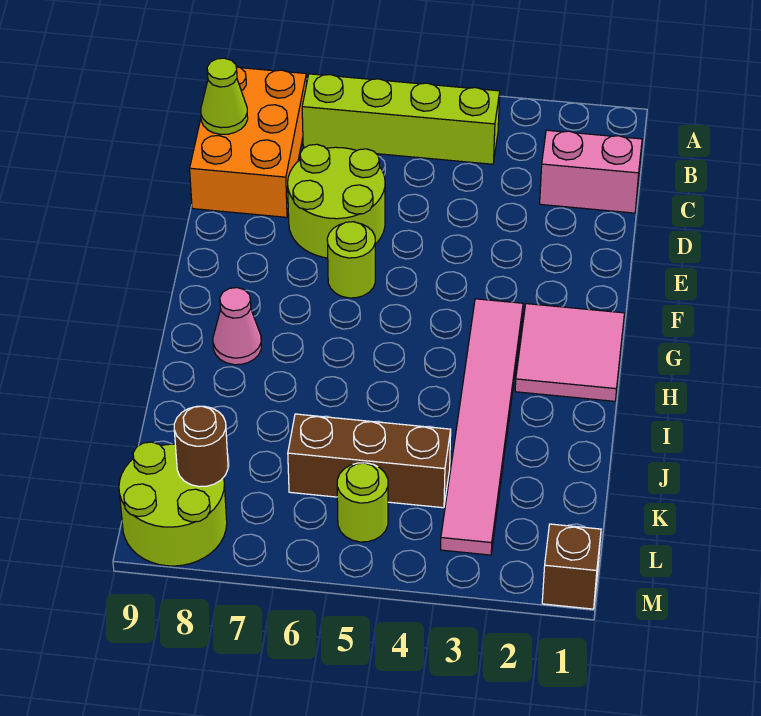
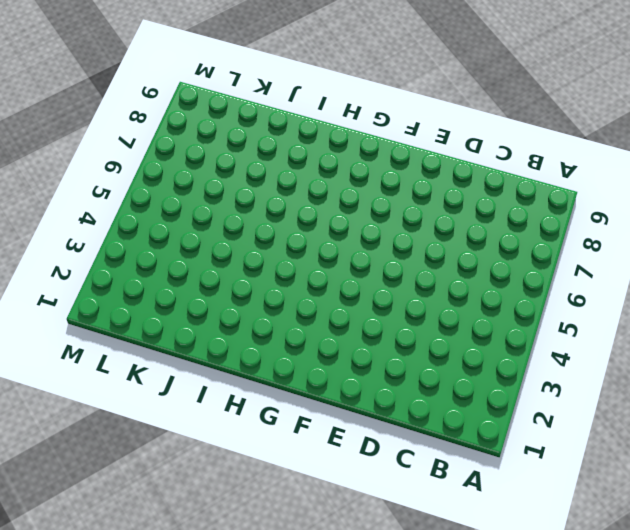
none -> lime brick B4:B7 level 1
none -> orange brick B8:D9 level 1
none -> pink brick C1:C2 level 1

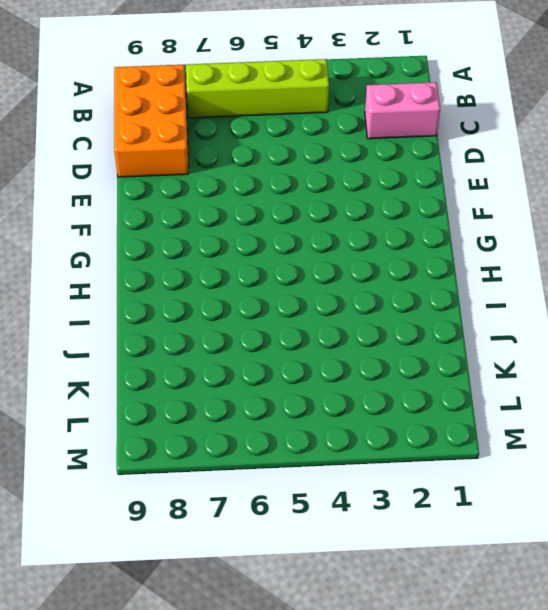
none -> lime round brick D6:E7 level 1
none -> lime round brick F6 level 1
none -> pink tile G1:H2 level 1

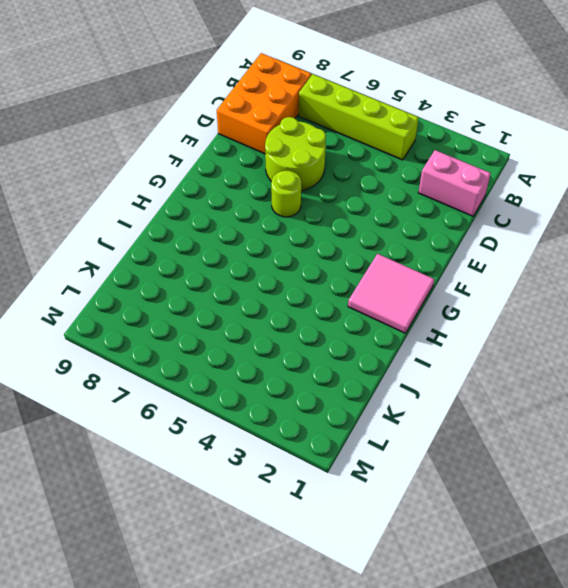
none -> pink tile G3:L3 level 1
none -> pink cone H8 level 1
none -> brown brick K4:K6 level 1

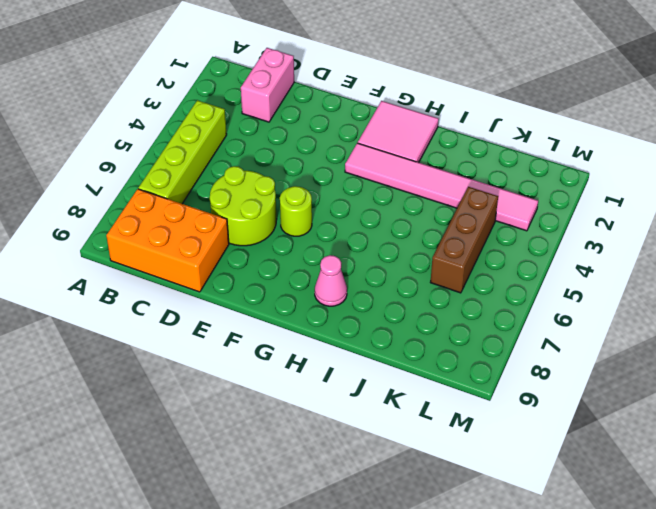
none -> lime round brick L5 level 1
none -> lime round brick L8:M9 level 1
none -> brown brick M1 level 1

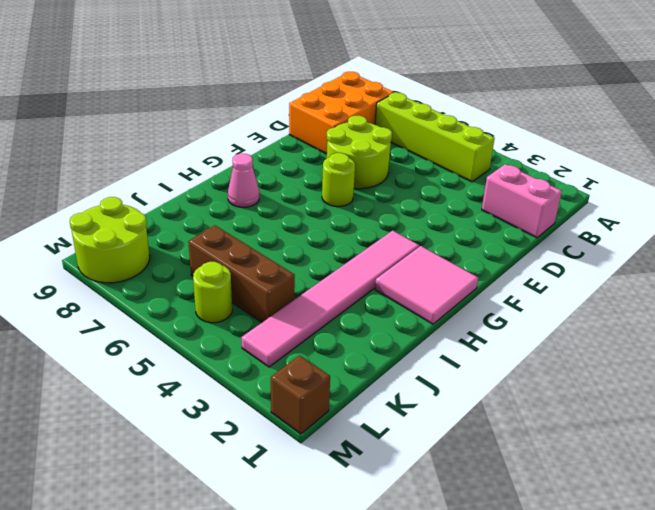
none -> lime cone C9 level 2
none -> brown round brick L8 level 2

